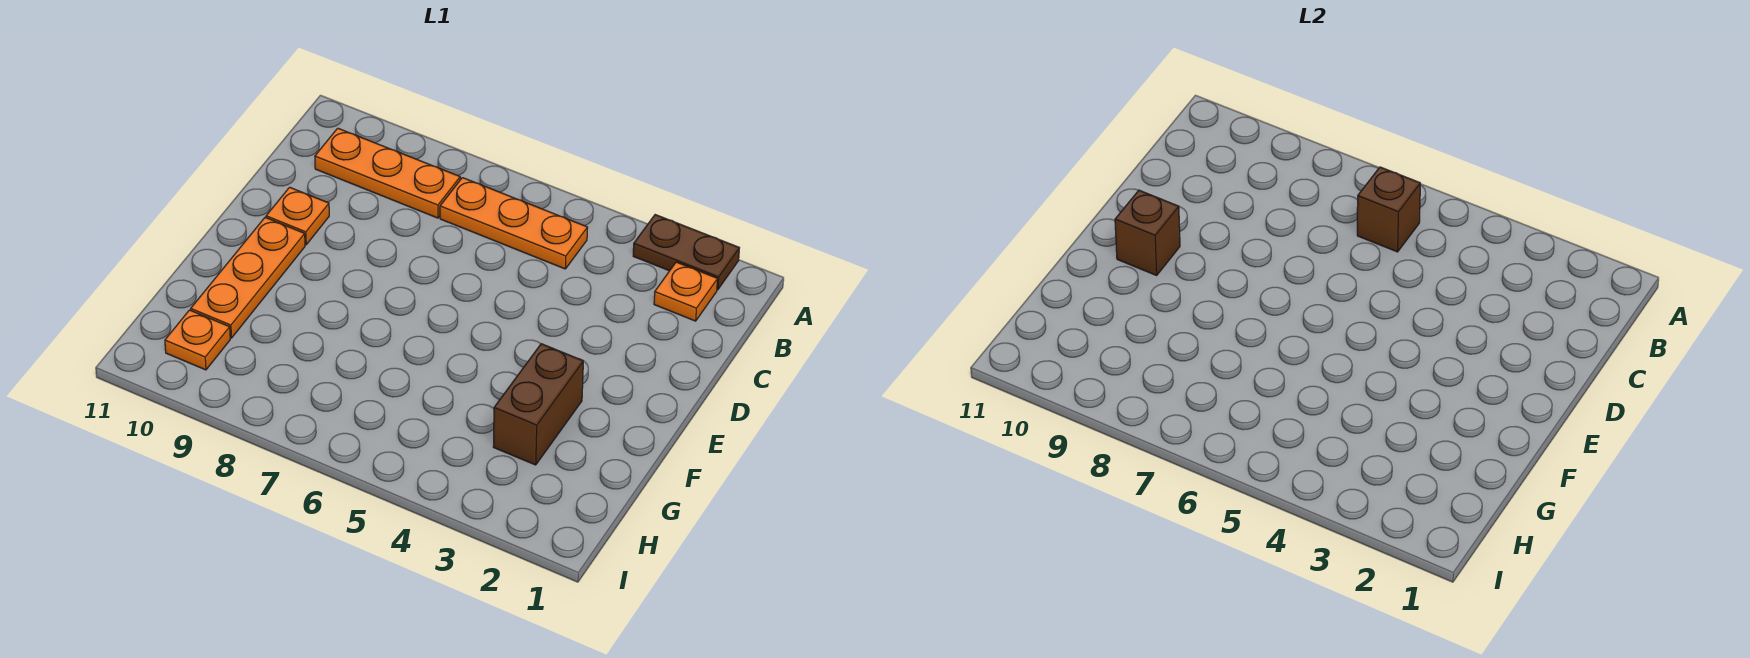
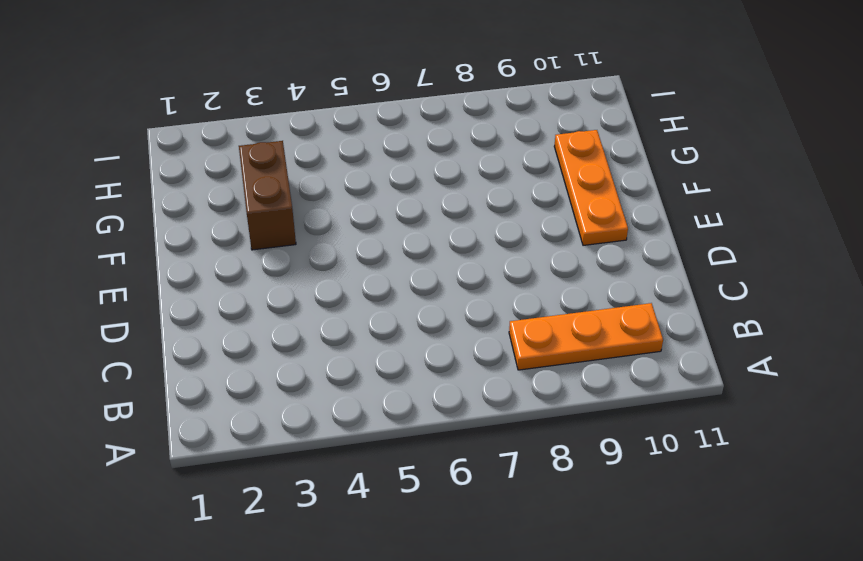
none -> brown plate A2:A3 level 1
none -> orange plate B2 level 1

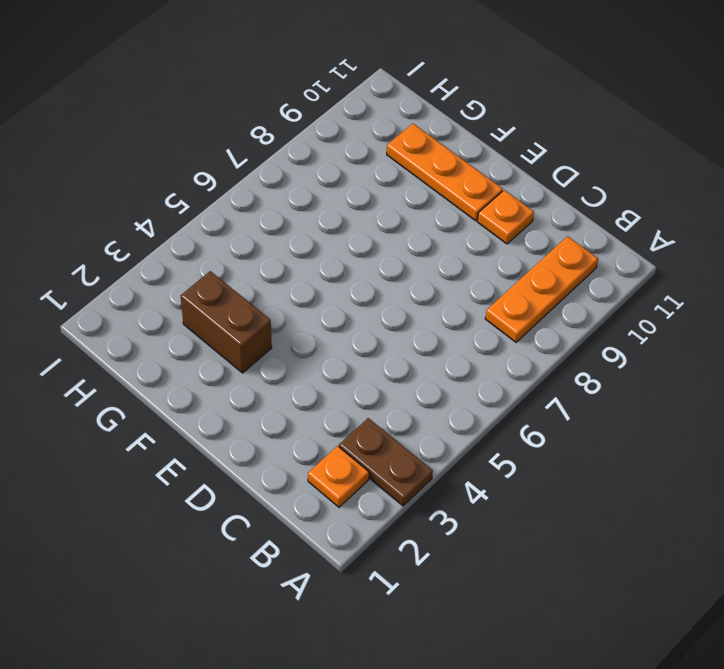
brown plate A3:B3 level 1 -> brown plate A2:A3 level 1
none -> orange plate B5:B7 level 1
none -> orange plate H10 level 1

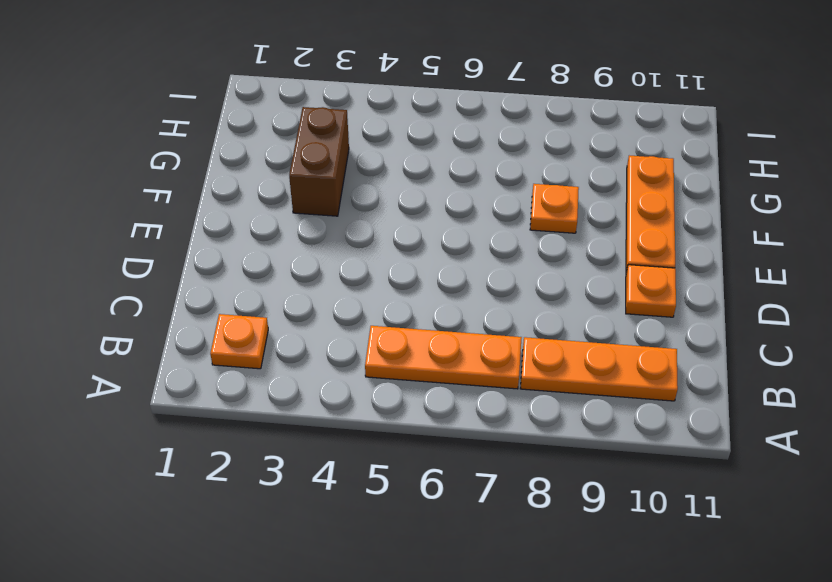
orange plate F8 level 1 -> orange plate H10 level 1
none -> brown plate A2:A3 level 1
none -> brown brick B6 level 2

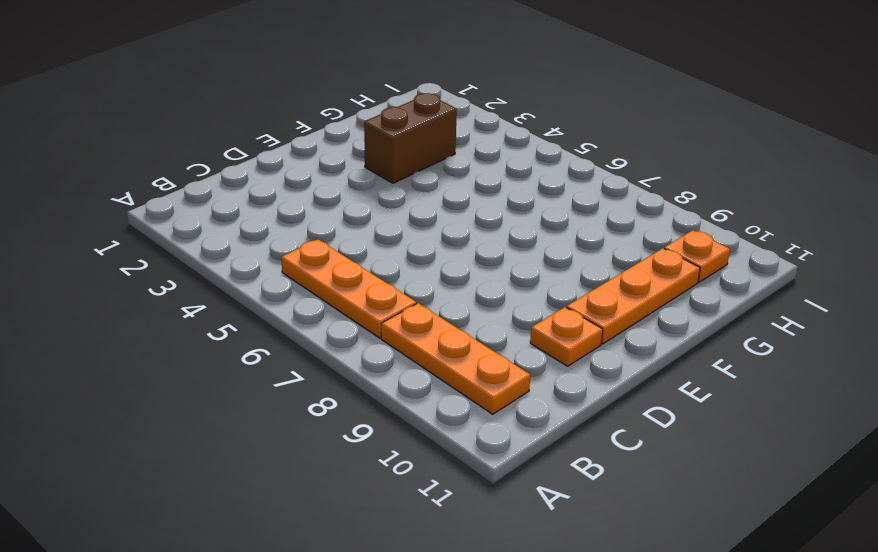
none -> brown plate A2:A3 level 1
none -> orange plate B2 level 1

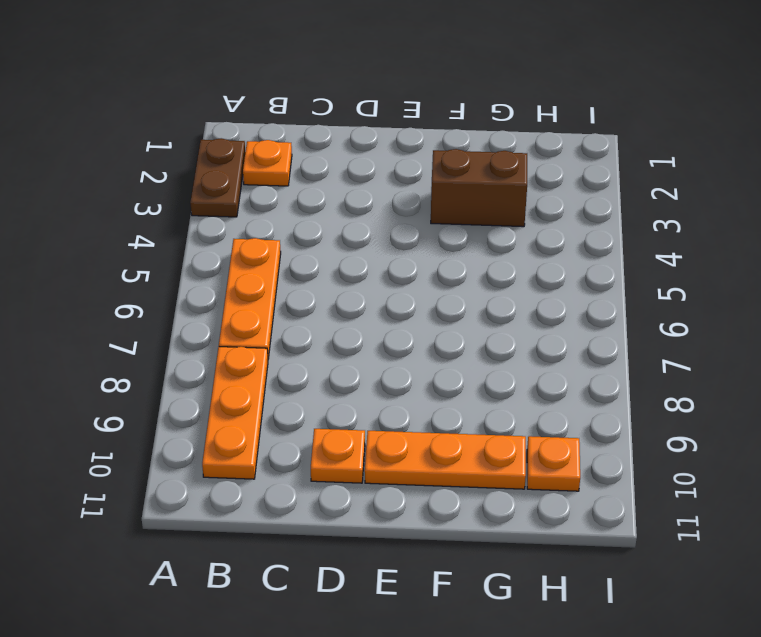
none -> brown brick B6 level 2
none -> brown brick E10 level 2

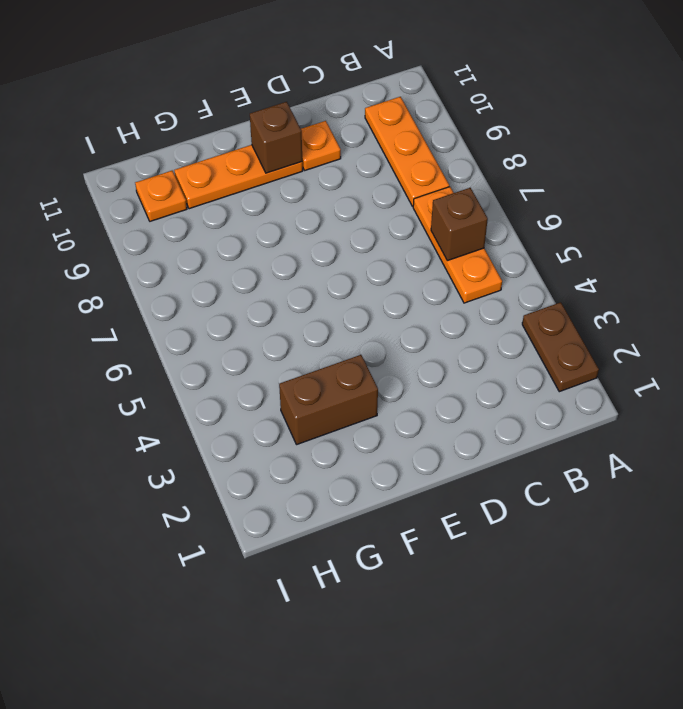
none -> orange plate B2 level 1

